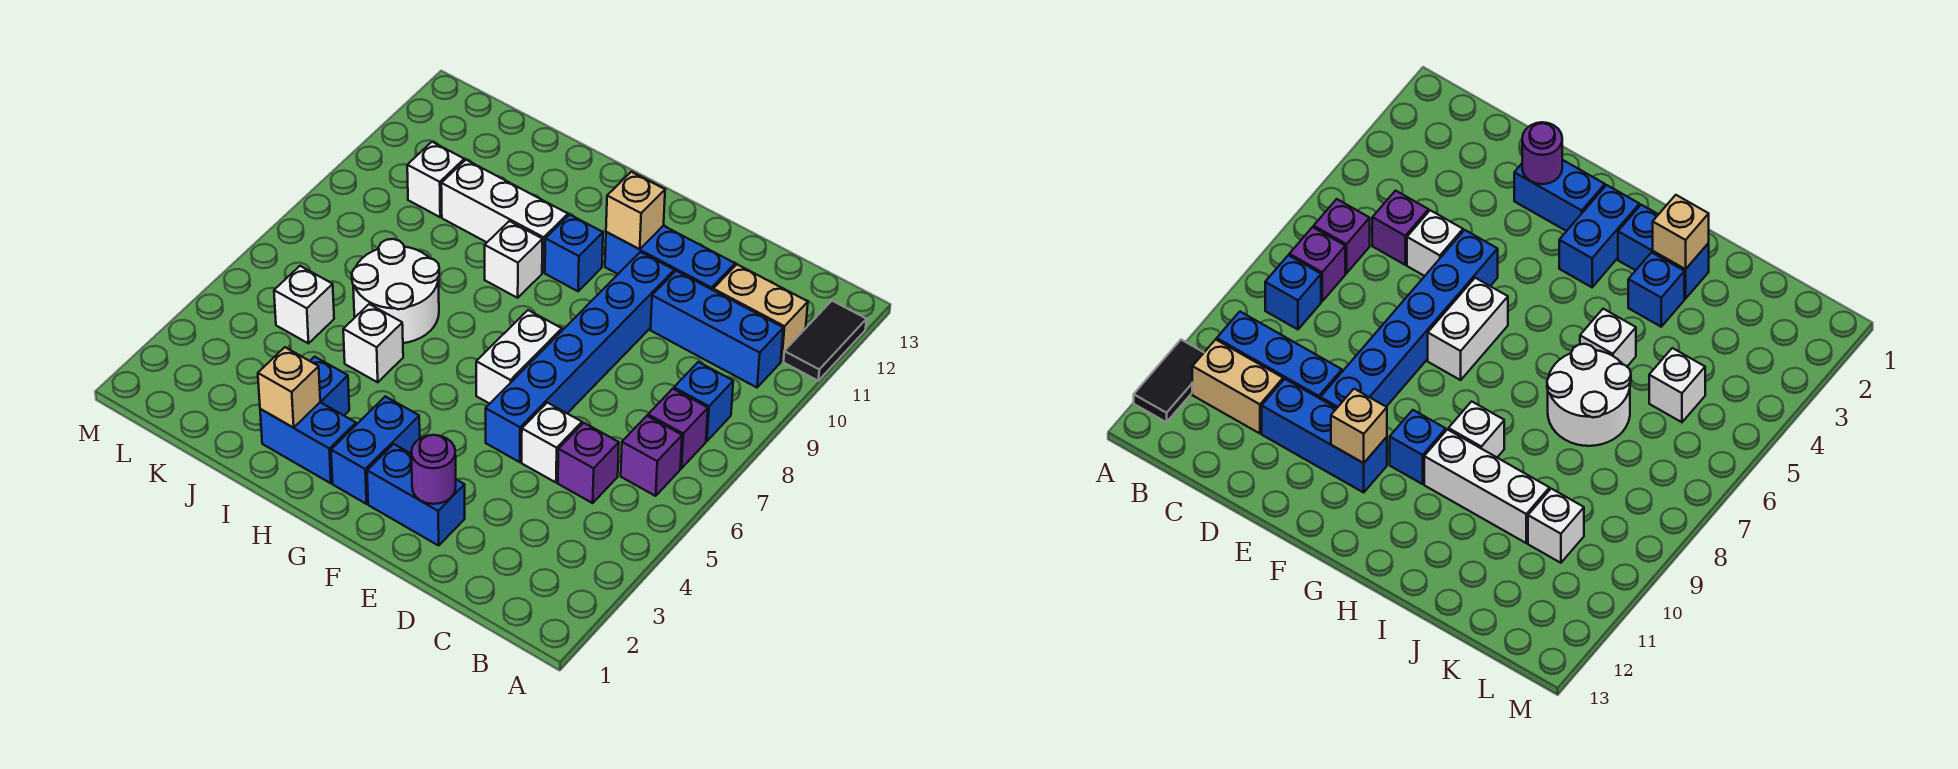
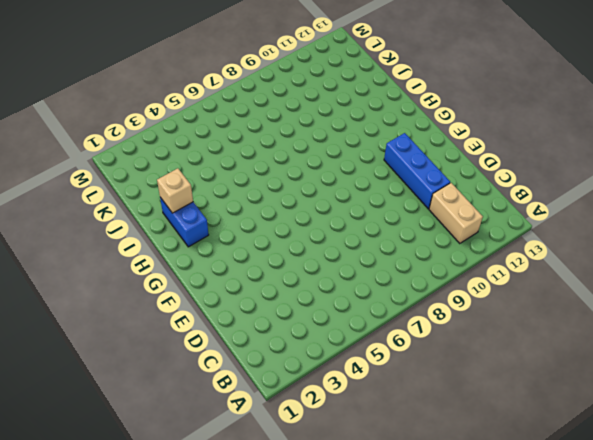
none -> black tile A11:A12 level 1
none -> purple brick B6 level 1
none -> purple brick B7 level 1

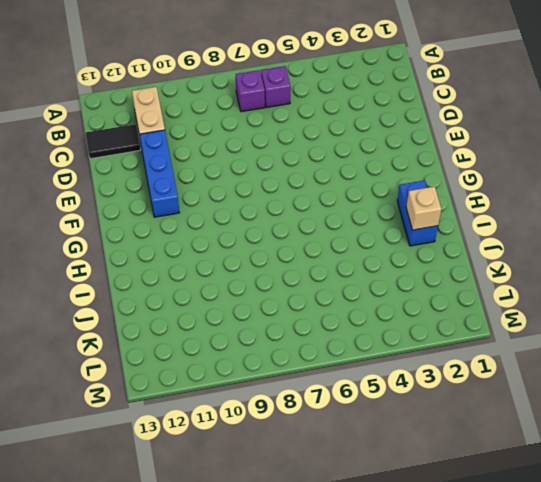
black tile C12:C13 level 1 -> black tile A11:A12 level 1
none -> blue brick B8 level 1
none -> blue brick B10:D10 level 1
none -> purple brick C5 level 1

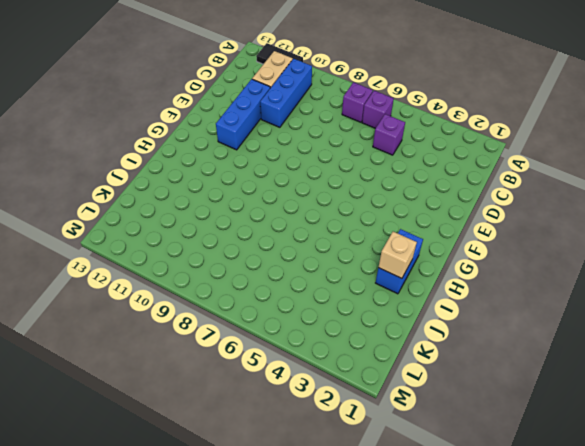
none -> blue brick B8 level 1
none -> white brick D5 level 1
none -> blue brick E2:F2 level 1

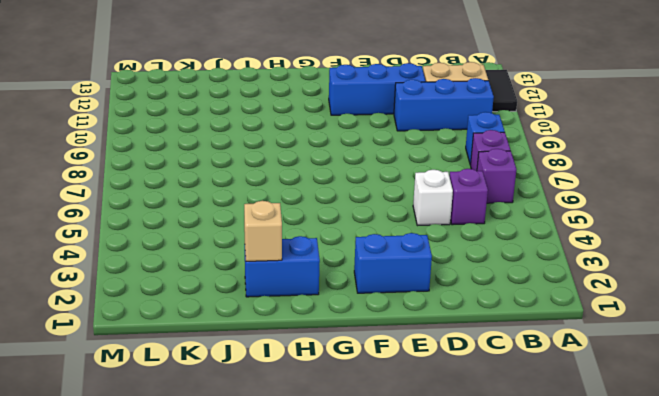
none -> blue brick E5:E10 level 1
none -> white brick F6:F7 level 1
none -> blue brick G2:G3 level 1

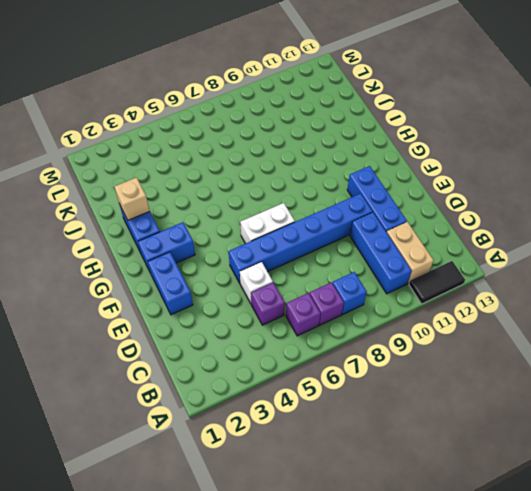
none -> blue brick G10 level 1
none -> white brick H9 level 1
none -> white brick H10:J10 level 1

